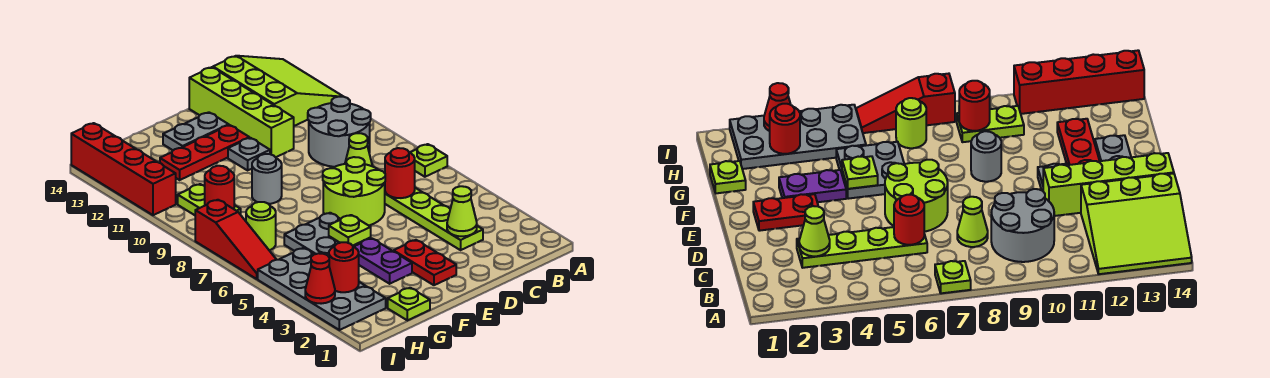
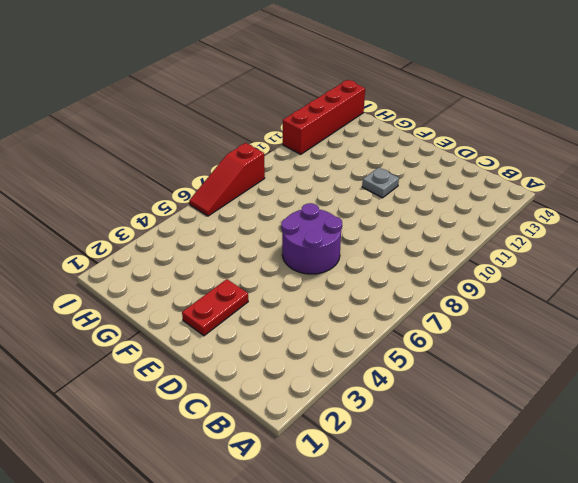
purple round brick D6:E7 level 1 -> lime round brick D6:E7 level 1
none -> lime plate A7 level 1
none -> lime slope A12:C14 level 1 top C
none -> grey round brick B9:C10 level 1

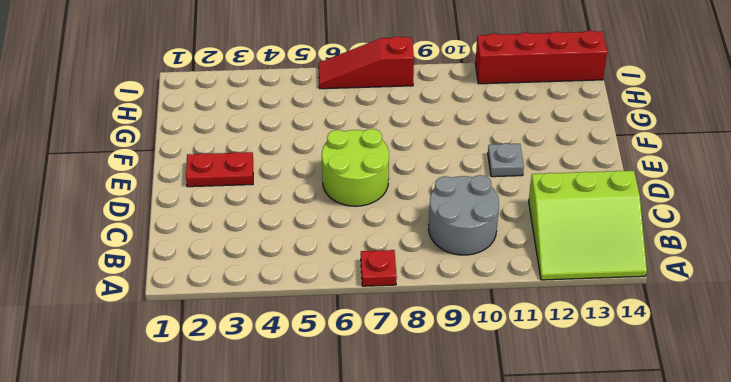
red plate A7 level 1 -> lime plate A7 level 1
none -> lime plate C3:C6 level 1
none -> lime cone C8 level 1
none -> lime brick D11:D14 level 1

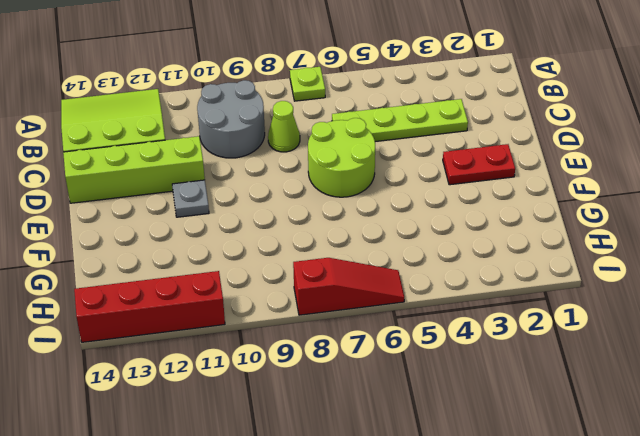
none -> red plate E12:G12 level 1
none -> grey plate E13:F13 level 1
none -> purple plate F3:F4 level 1

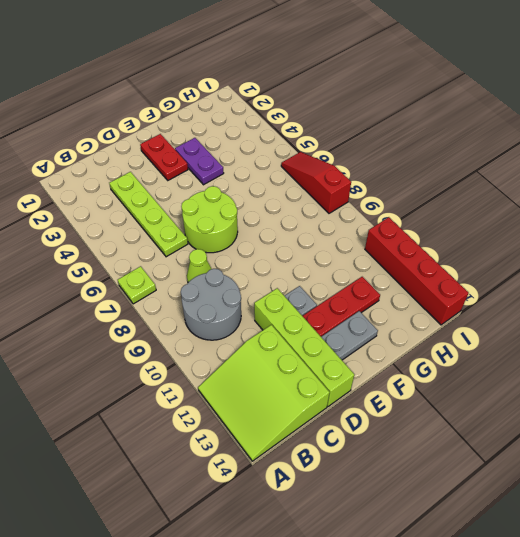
none -> grey plate F5:G6 level 1
none -> grey round brick F9 level 1
none -> lime plate G1 level 1

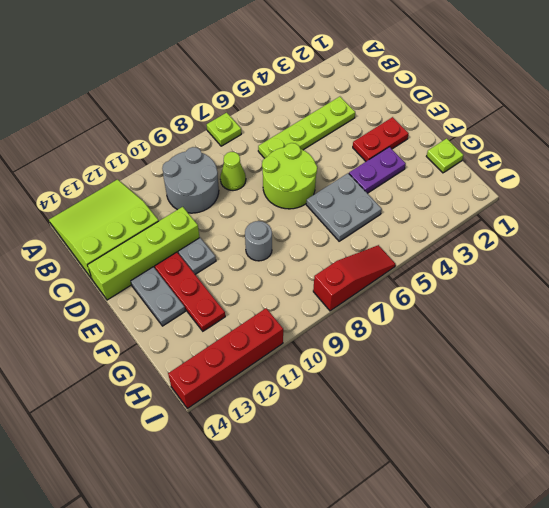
none -> grey plate H2:I5 level 1
none -> lime round brick H7 level 1
none -> lime plate H9:H10 level 1

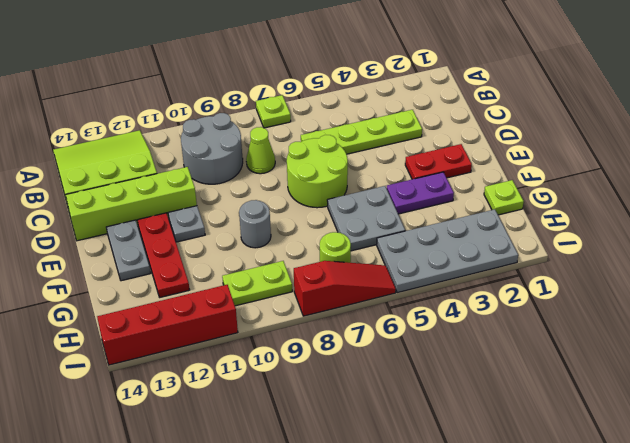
none -> lime cone C3 level 2
none -> red round brick C6 level 2
none -> lime plate F5 level 2

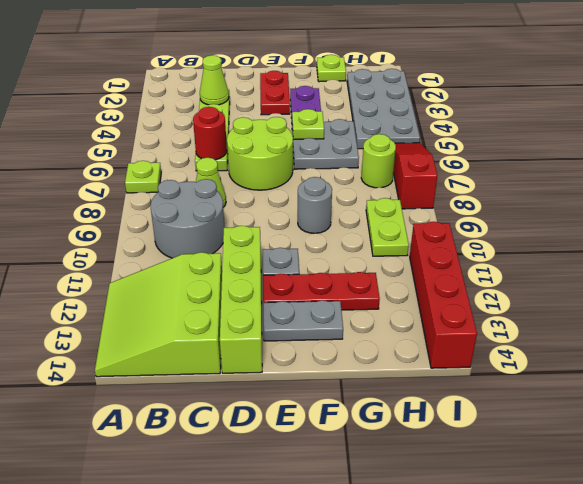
none -> red round brick H3 level 2
none -> red round brick H9 level 2
none -> red cone I3 level 2

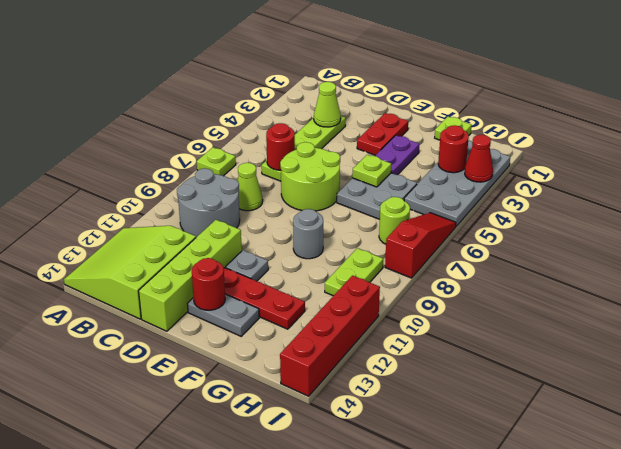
red round brick E13 level 2 -> red round brick H9 level 2

